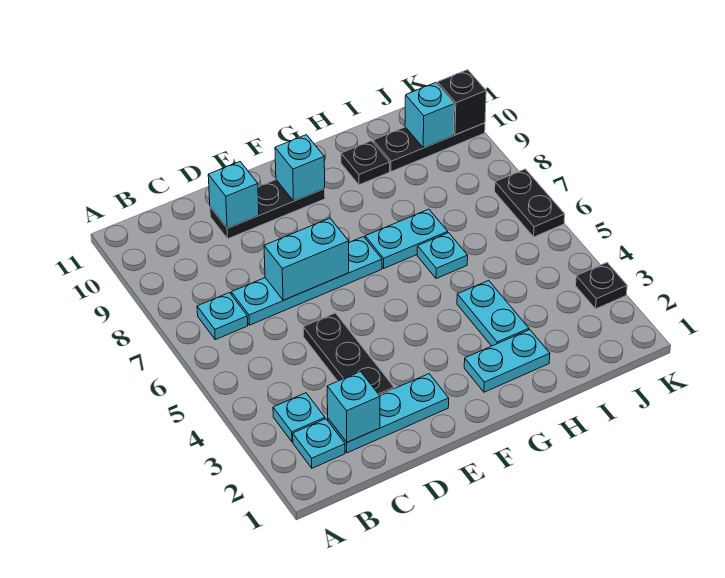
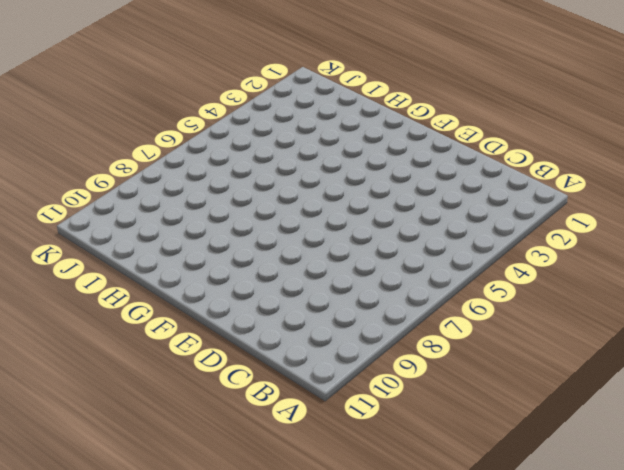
none -> cyan plate B2 level 1
none -> cyan plate B3 level 1
none -> cyan plate B7 level 1

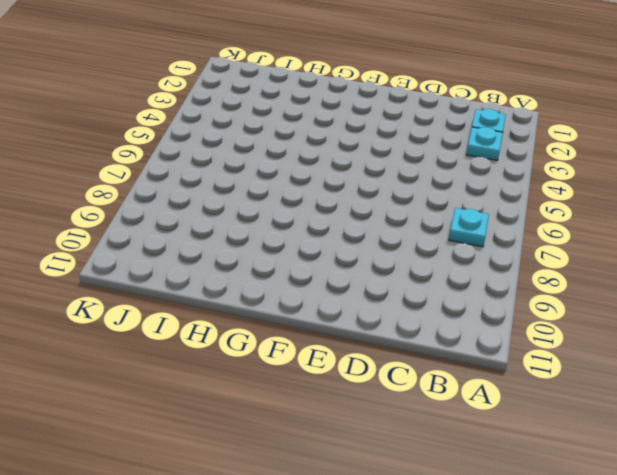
none -> cyan plate C2:E2 level 1
none -> cyan plate C7:F7 level 1
none -> black plate D3:D5 level 1

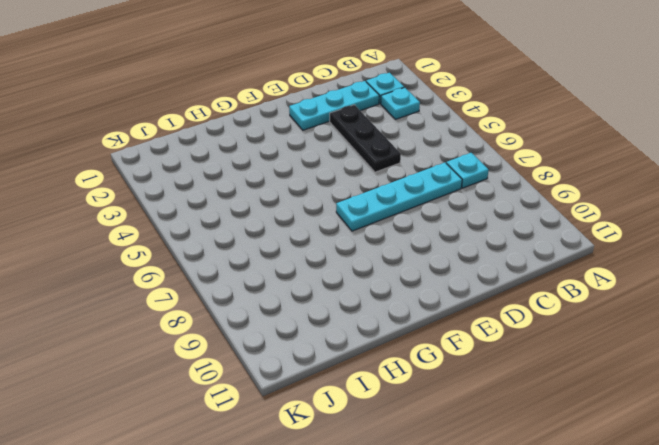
none -> black plate D10:F10 level 1
none -> cyan plate G2:H2 level 1
none -> cyan plate G7:H7 level 1

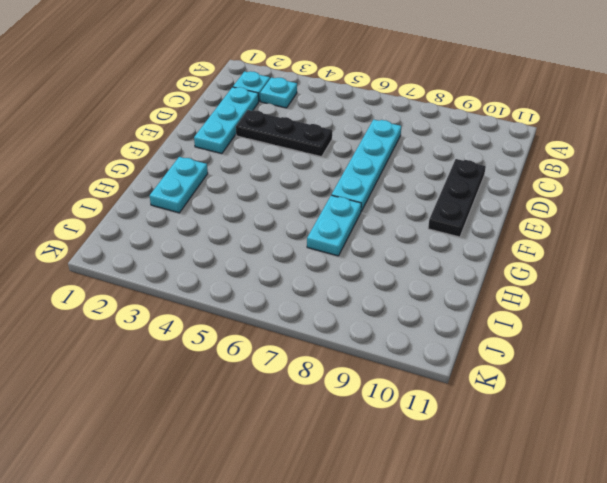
none -> cyan plate B7 level 1
none -> cyan plate H3:H4 level 1
none -> cyan plate H6 level 1

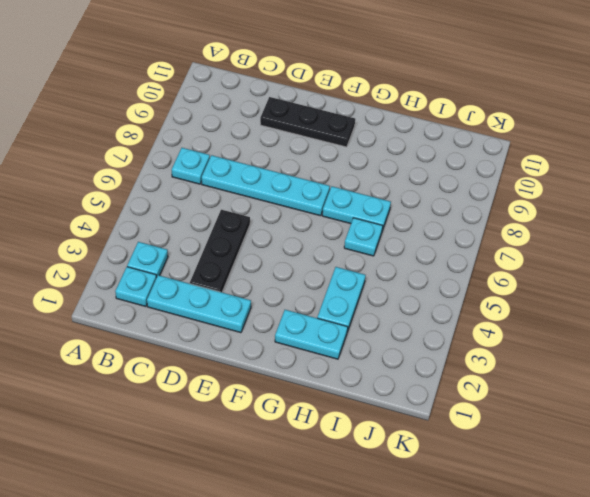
none -> black plate H10 level 1
none -> black plate I10:K10 level 1
none -> black plate K3 level 1

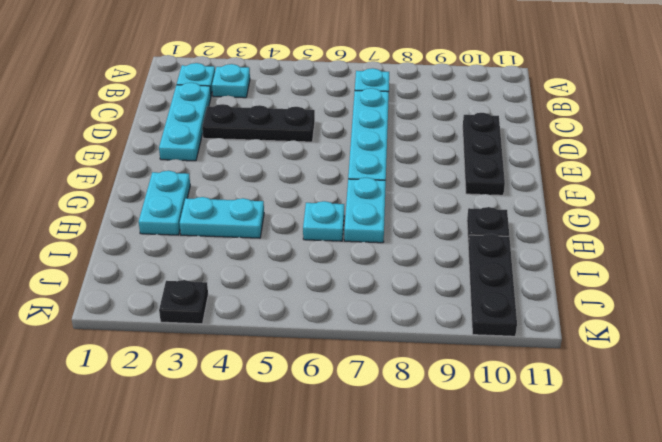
none -> black plate K6:K7 level 1
none -> cyan brick C2 level 2
none -> cyan brick D7:E7 level 2

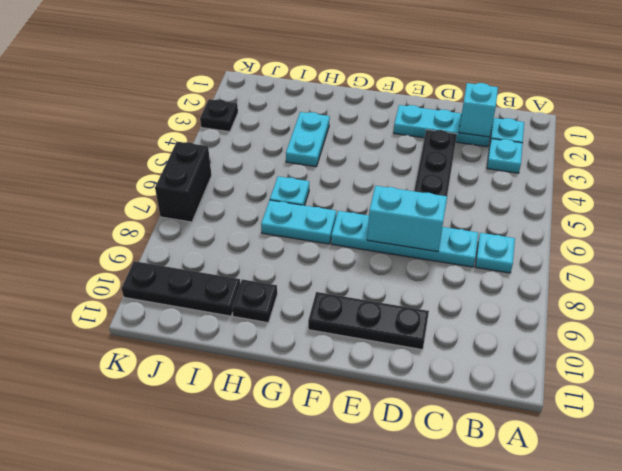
black brick K6:K7 level 1 -> black plate K6:K7 level 1
none -> cyan plate G2:H2 level 1
none -> cyan brick D10 level 2
none -> cyan brick F10 level 2

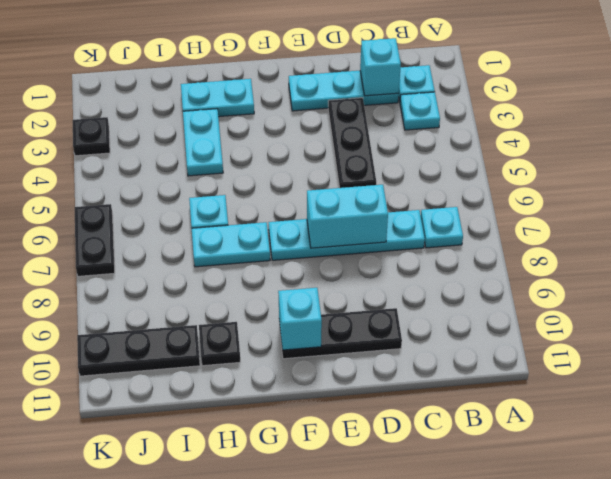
none -> cyan brick D10 level 2
none -> cyan brick J10 level 2
none -> black brick K10 level 2

